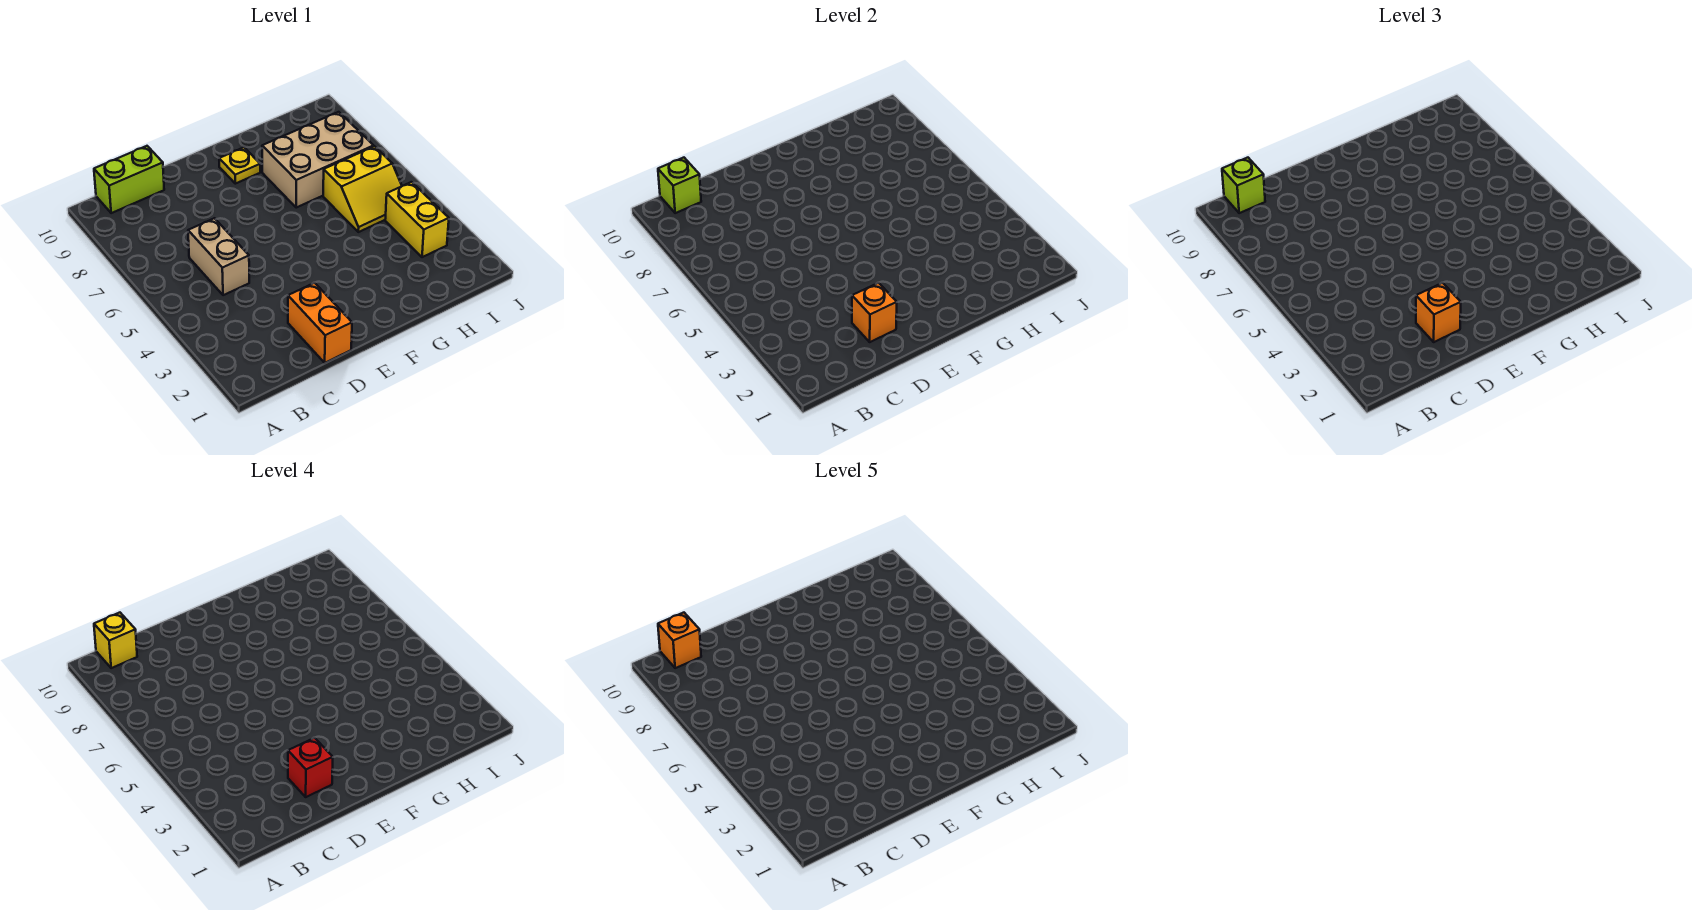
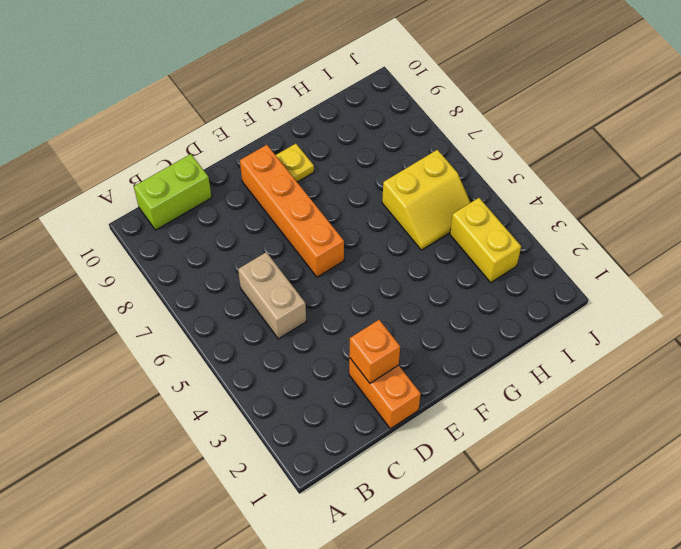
orange brick E6:E9 level 1 -> none
none -> tan brick G7:I8 level 1
none -> lime brick B10 level 2
none -> lime brick B10 level 3

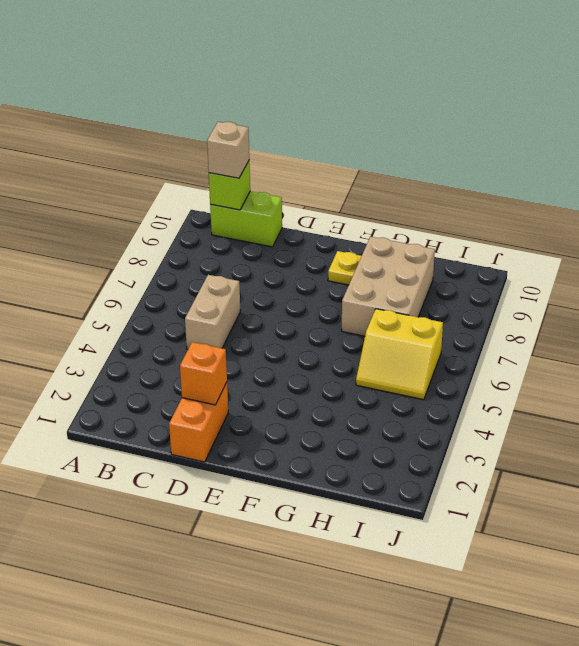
tan brick B10 level 3 -> lime brick B10 level 3
tan brick G7:H9 level 1 -> tan brick G7:I8 level 1
none -> yellow brick I3:I4 level 1
none -> orange brick D2 level 3
none -> yellow brick B10 level 4

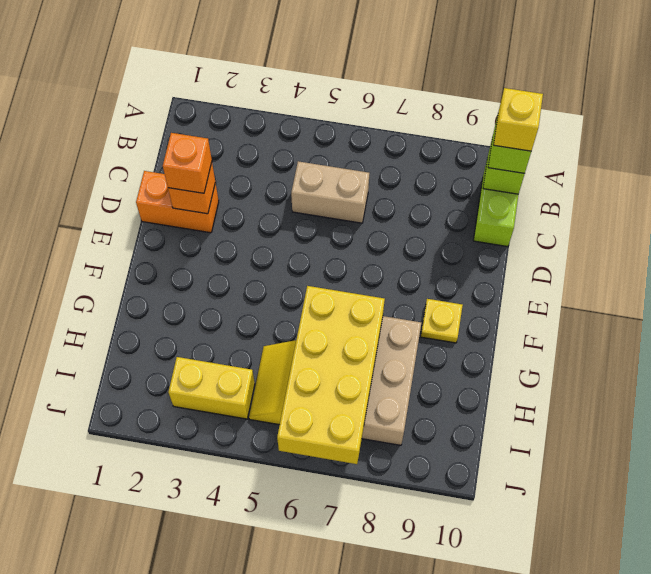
yellow brick G6:J7 level 2 -> none
none -> red brick D2 level 4
none -> orange brick B10 level 5

